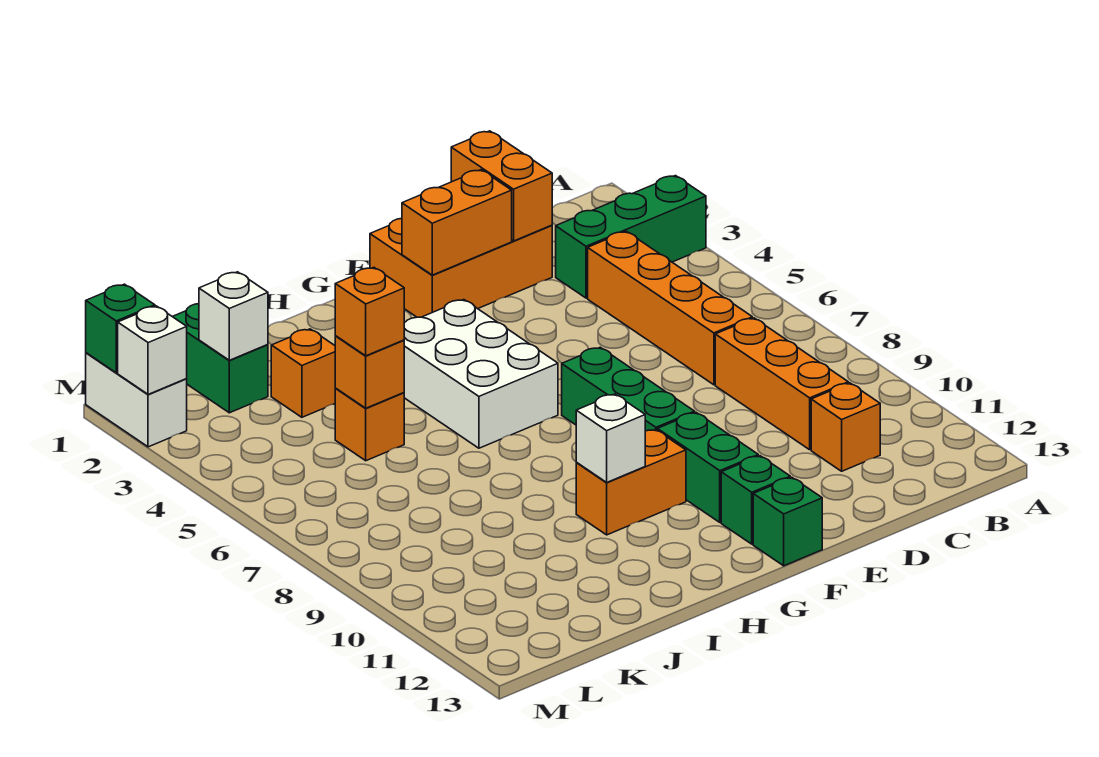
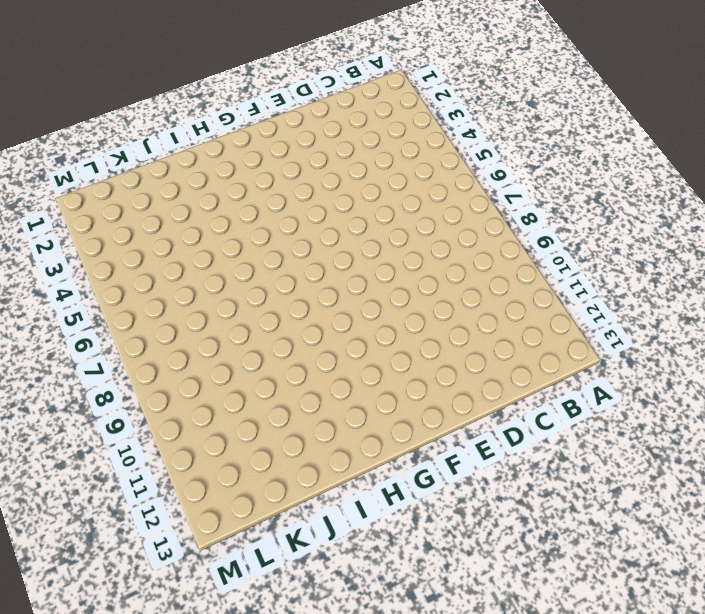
none -> green brick A3:C3 level 1
none -> orange brick C4:C7 level 1
none -> orange brick C8:C10 level 1

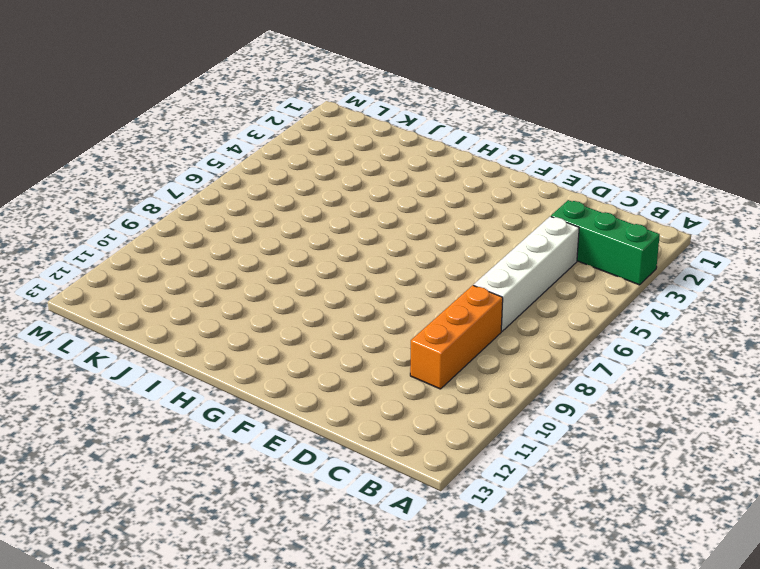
white brick C4:C7 level 1 -> orange brick C4:C7 level 1
none -> orange brick C11 level 1
none -> orange brick D1:F2 level 1
none -> green brick F7:F9 level 1

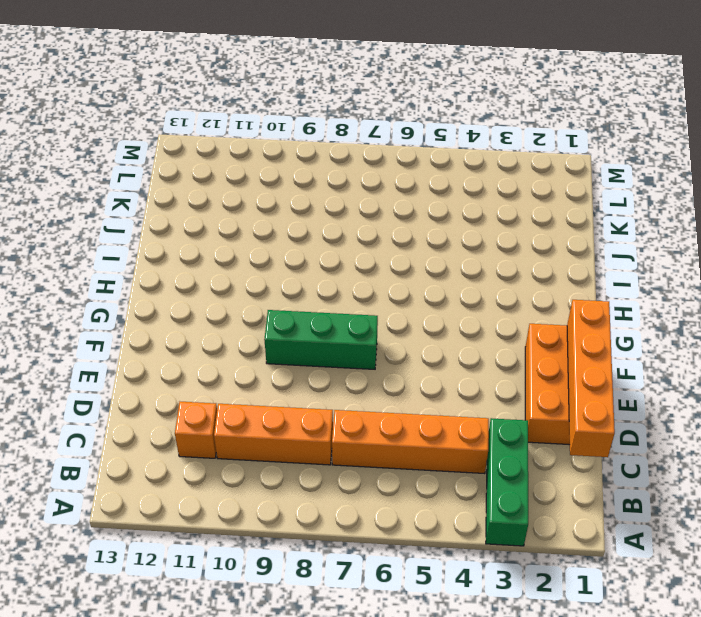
orange brick C1:F1 level 2 -> orange brick D1:D2 level 2
none -> green brick F10:F11 level 1
none -> green brick F12 level 1
none -> green brick F13 level 1

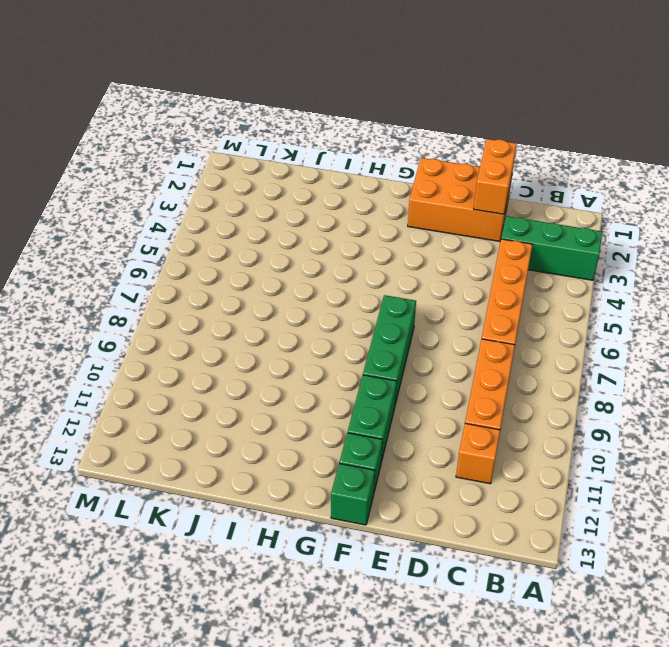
none -> white brick G4:H6 level 1
none -> orange brick G10:H10 level 1
none -> orange brick J3 level 1

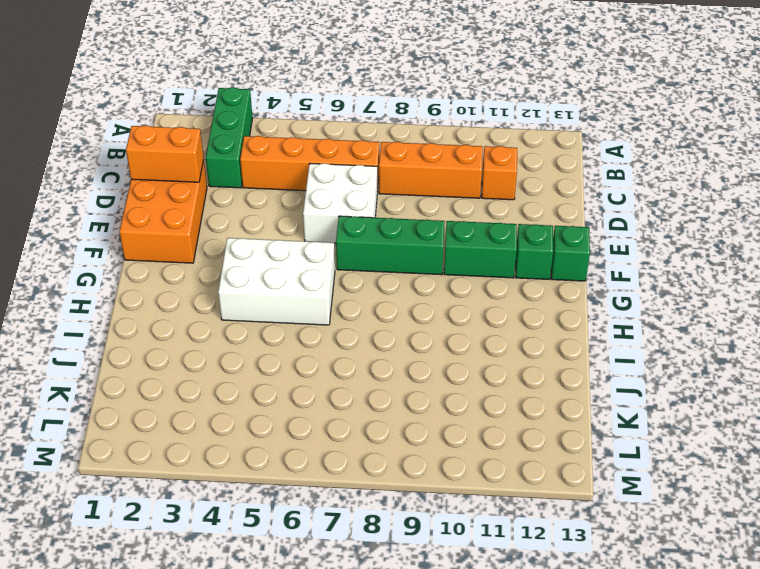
white brick D6:E7 level 1 -> none
none -> orange brick G10:H10 level 1
none -> orange brick J3 level 1
none -> orange brick J5 level 1

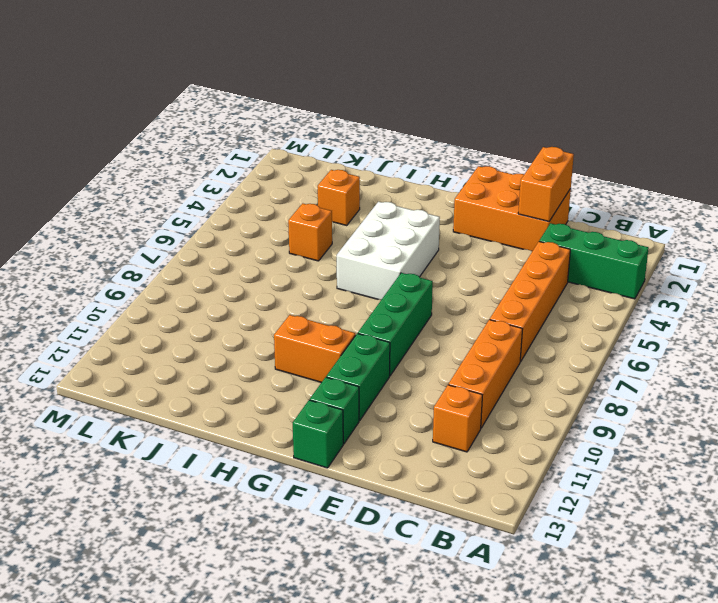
none -> green brick K1:K2 level 1
none -> white brick M1:M2 level 1
none -> orange brick E2:F2 level 2

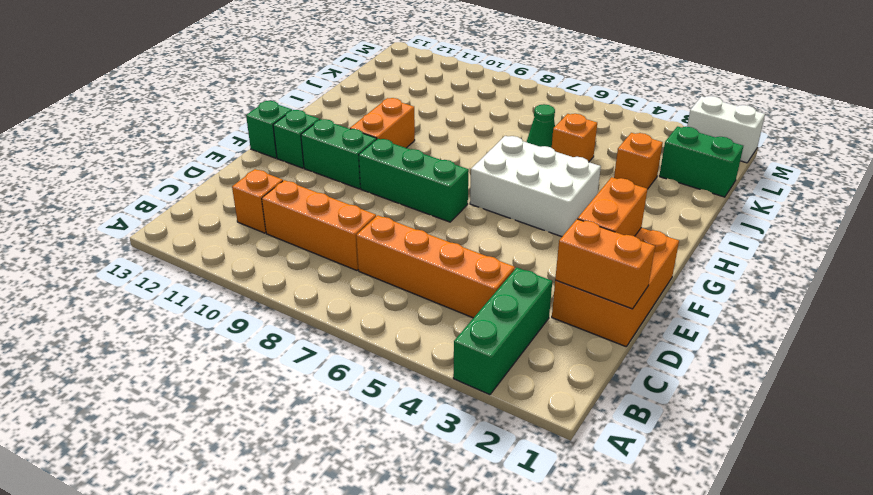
green cone J6 level 1 -> none
none -> white brick H10 level 2
none -> orange brick J5 level 2
none -> white brick K2 level 2

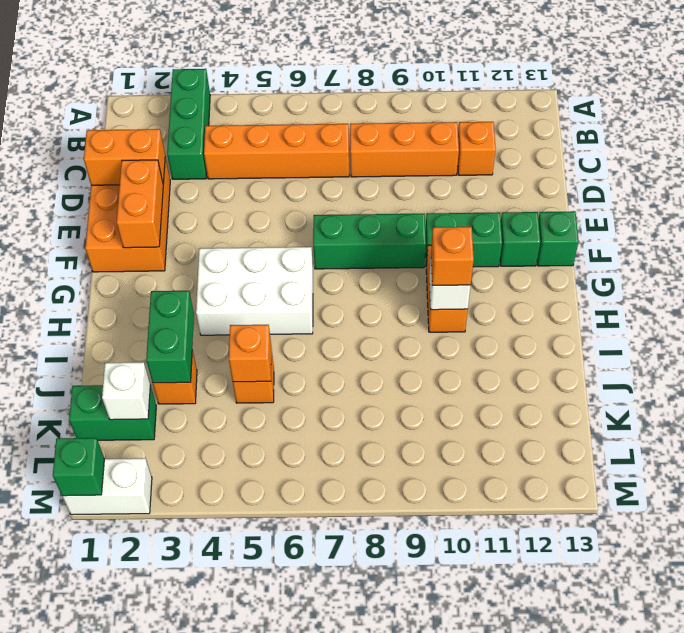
orange brick H10 level 3 -> orange brick J5 level 3
green brick I3:J3 level 2 -> none
none -> white brick M2 level 2

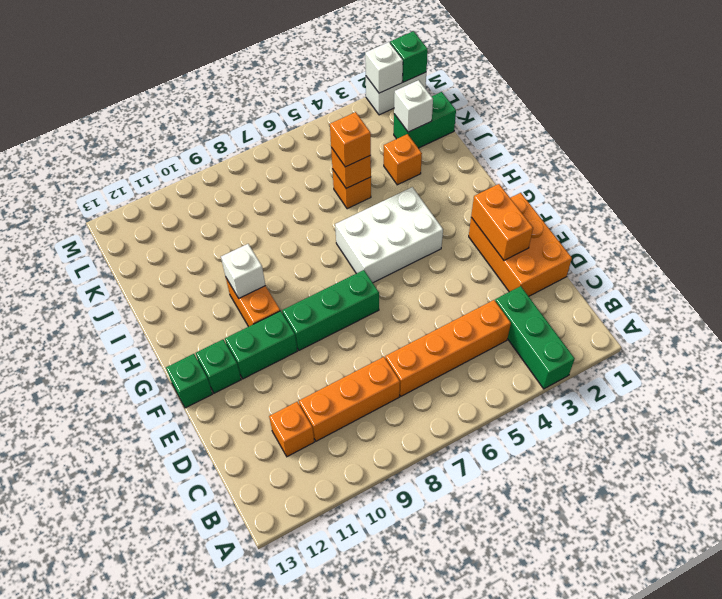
none -> orange brick D1:D2 level 2

